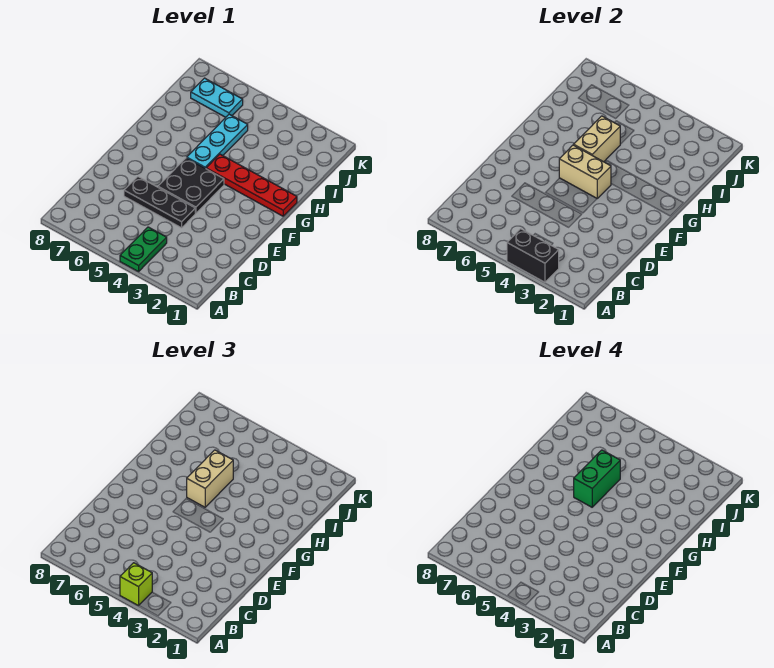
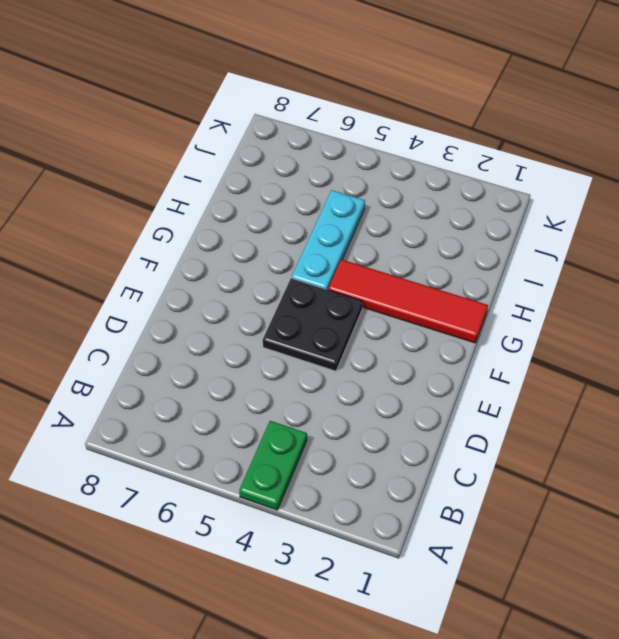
red tile G1:G4 level 1 -> red plate G1:G4 level 1
none -> black plate D4:D6 level 1
none -> cyan plate J6:J7 level 1
none -> black brick A3:A4 level 2

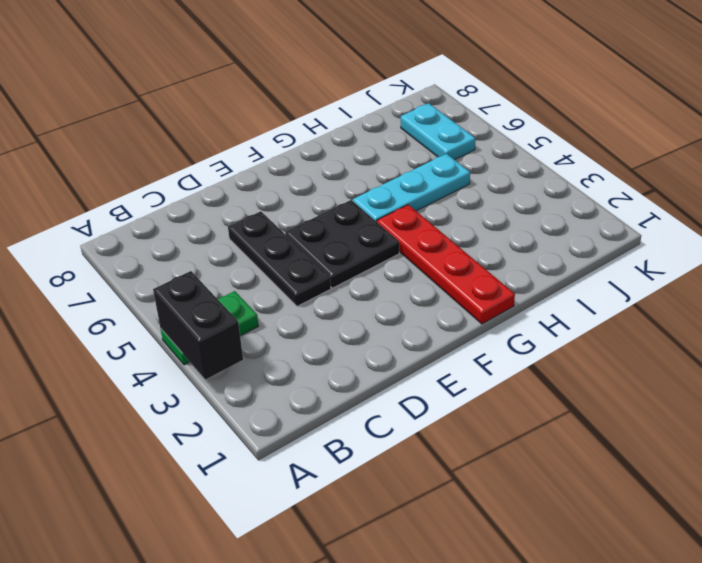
none -> tan brick F4:F5 level 2
none -> tan brick G5:H5 level 2
none -> lime brick A4 level 3

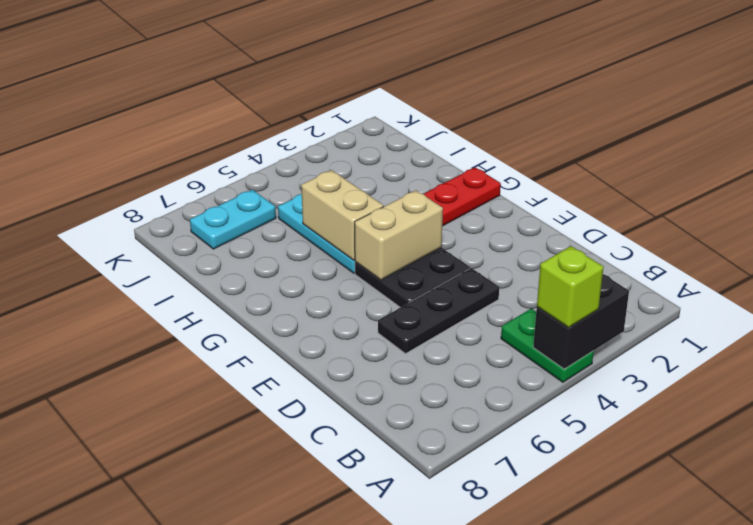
none -> tan brick G5:H5 level 3
none -> green brick G5:H5 level 4

